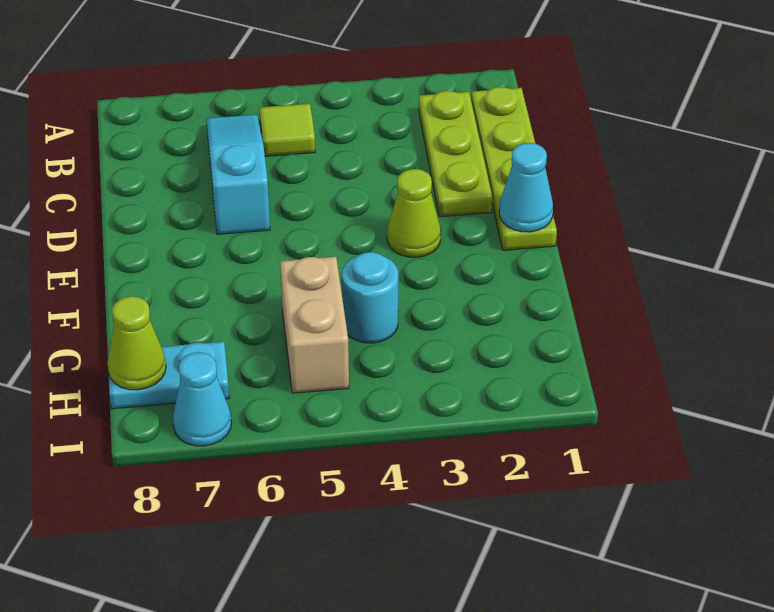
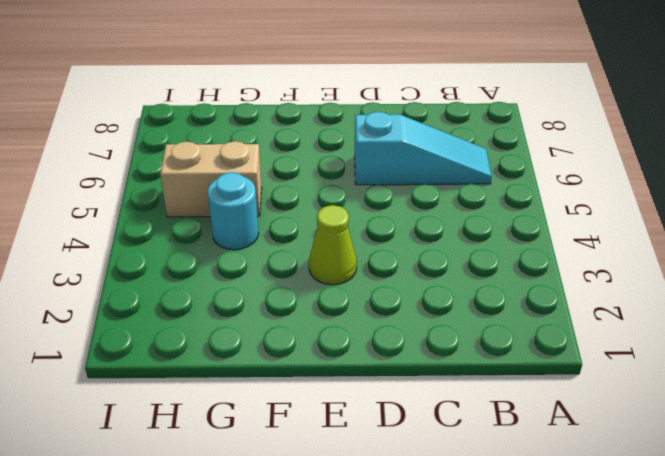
none -> lime plate B1:E1 level 1
none -> lime plate B2:D2 level 1

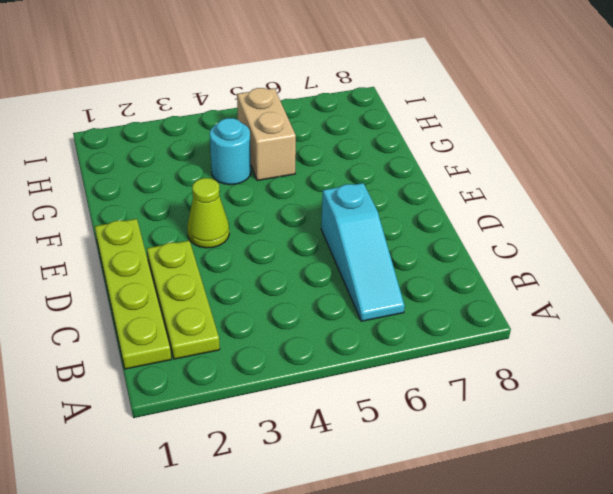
none -> lime tile B5 level 1
none -> cyan plate H7:H8 level 1

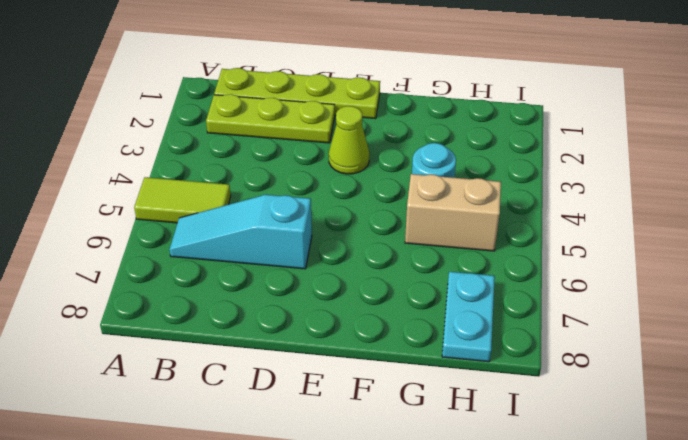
lime tile A5:B5 level 1 -> lime tile B5 level 1
none -> cyan cone I7 level 1
none -> cyan cone E1 level 2

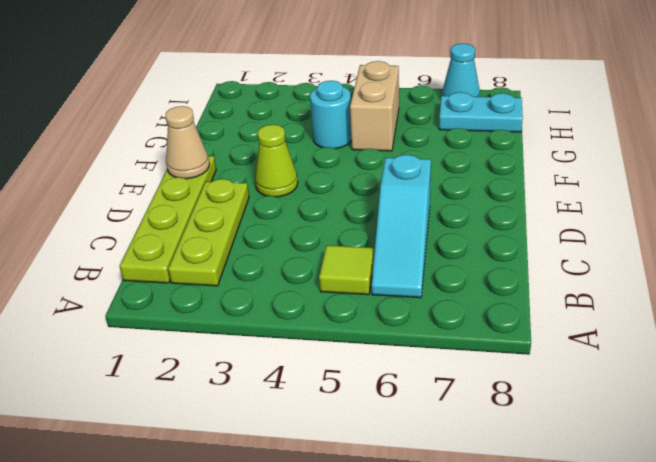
tan cone E1 level 2 -> cyan cone E1 level 2
none -> lime cone H8 level 2

